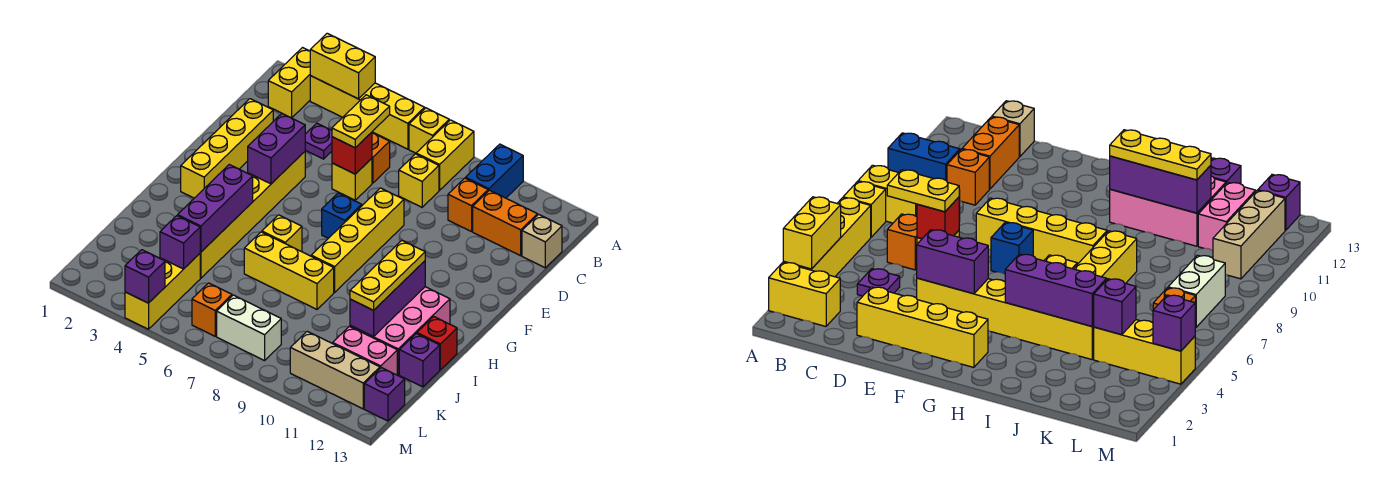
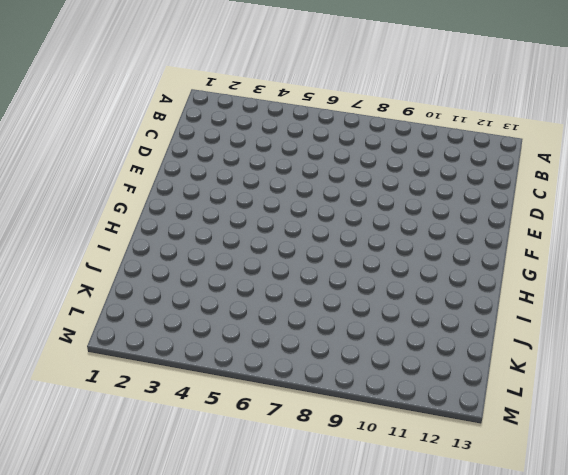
none -> yellow brick A2:B2 level 1
none -> yellow brick A3:A6 level 1
none -> yellow brick A7 level 1
none -> yellow brick A8:B8 level 1

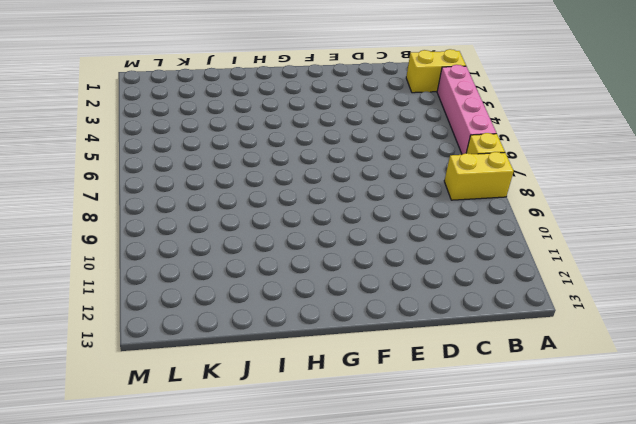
pink brick A3:A6 level 1 -> yellow brick A3:A6 level 1
none -> blue brick A10:B10 level 1
none -> purple plate C4 level 1
none -> orange brick C6 level 1
none -> yellow brick C8 level 1

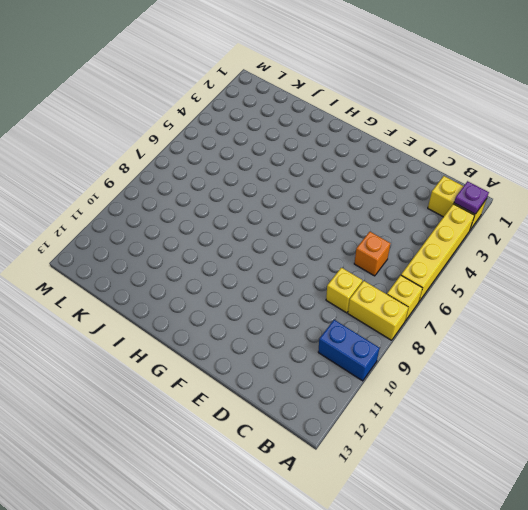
purple plate A2 level 2 -> purple plate C4 level 1
none -> orange brick C10 level 1
none -> orange brick C11:C12 level 1
none -> tan brick C13 level 1
none -> yellow brick D2:G2 level 1

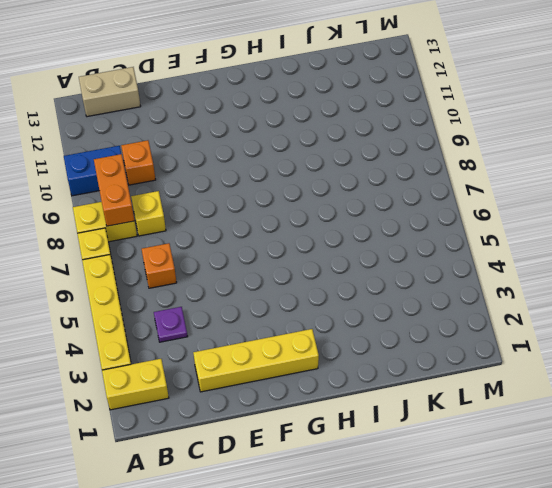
orange brick B8:B9 level 2 -> orange brick C11:C12 level 1
tan brick B13:C13 level 1 -> tan brick C13 level 1
none -> yellow brick D6 level 1
none -> yellow brick E4:J4 level 1
none -> yellow brick E8:H8 level 1
none -> blue brick F7 level 1

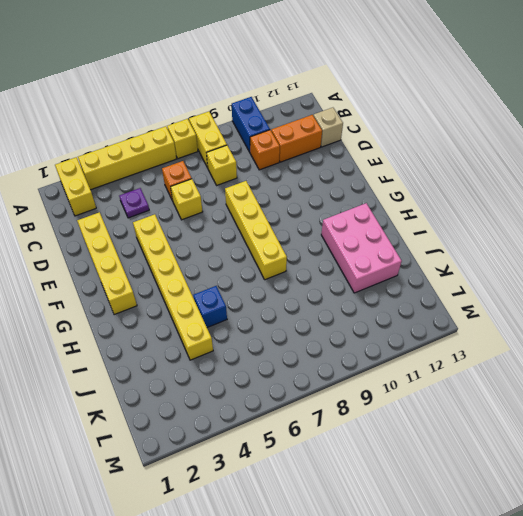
blue brick I5 level 1 -> blue brick F7 level 1
none -> yellow brick H6 level 1
none -> yellow brick I6:I8 level 1
none -> red brick I13 level 1
none -> purple brick J13 level 1

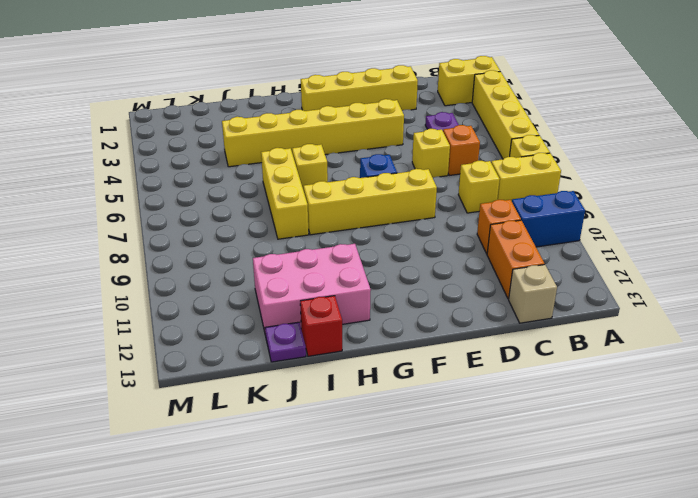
purple plate J13 level 1 -> purple brick J13 level 1
none -> yellow brick K4:M4 level 1
none -> pink brick K11:K12 level 1
none -> orange brick L6 level 1
none -> white brick L7:L8 level 1

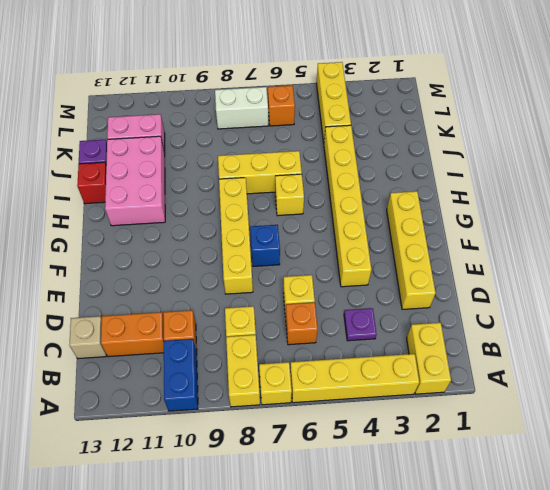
none -> tan brick L10:L12 level 1
none -> purple brick L13 level 1
none -> yellow brick A3:A4 level 2
none -> red brick D6 level 2

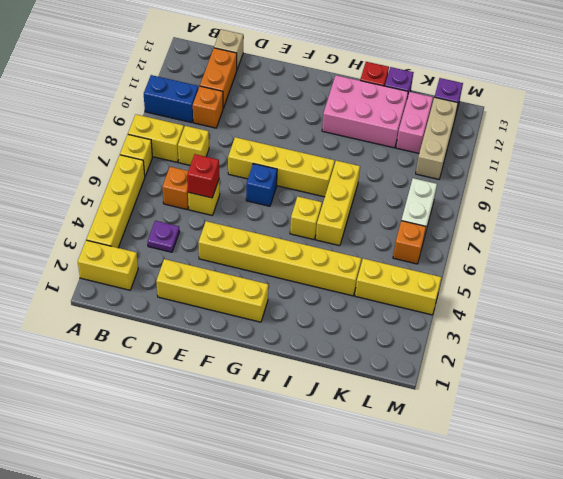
none -> yellow brick A3:A4 level 2
none -> purple brick E4:F4 level 2
none -> purple brick H4:J4 level 2
none -> purple brick H11:J11 level 2

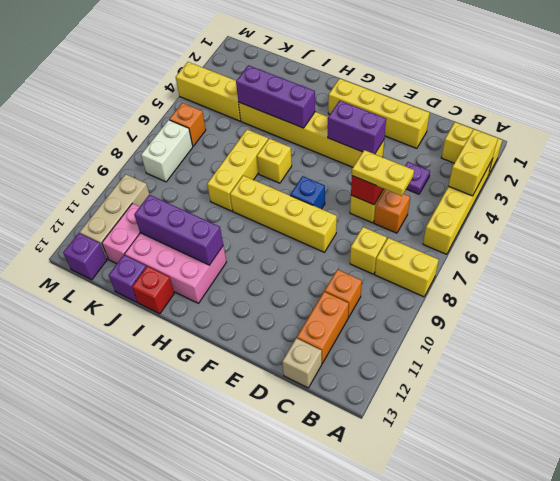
none -> yellow brick A7 level 1
none -> blue brick A10:B10 level 1
none -> purple brick K4 level 2
none -> purple brick M4 level 2

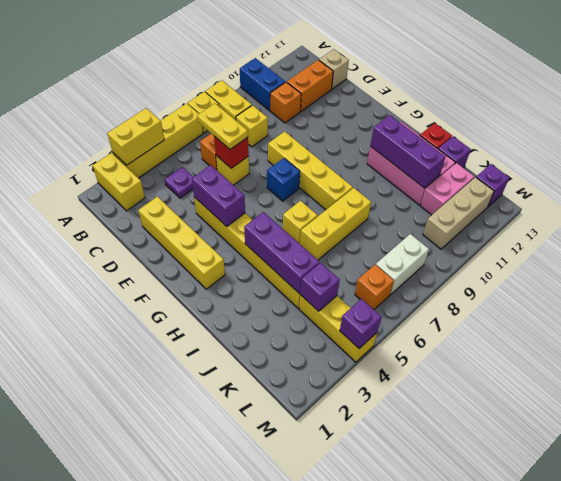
none -> yellow plate H11:J11 level 3

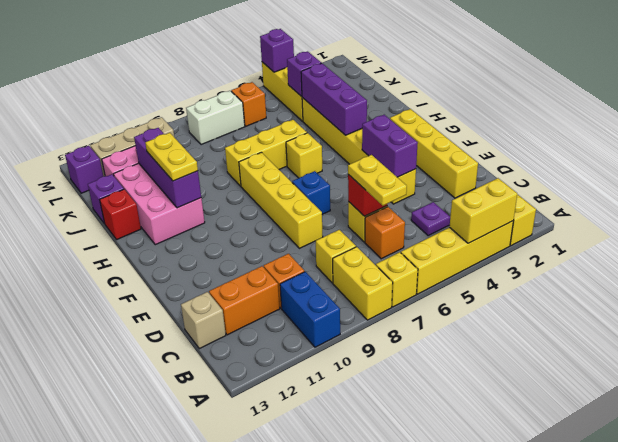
yellow plate H11:I11 level 3 -> yellow plate H11:J11 level 3

